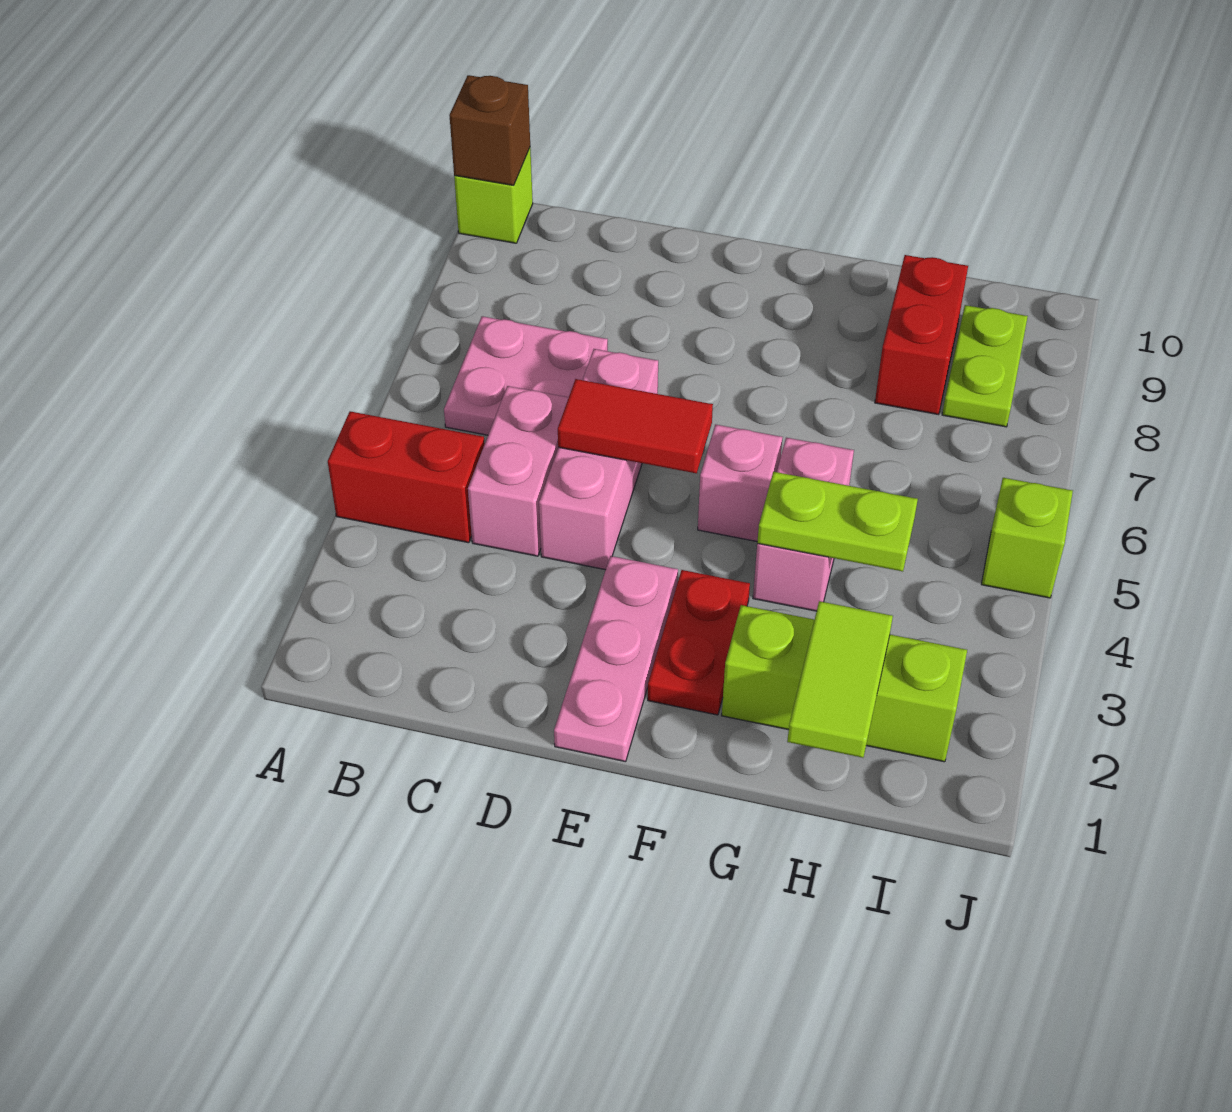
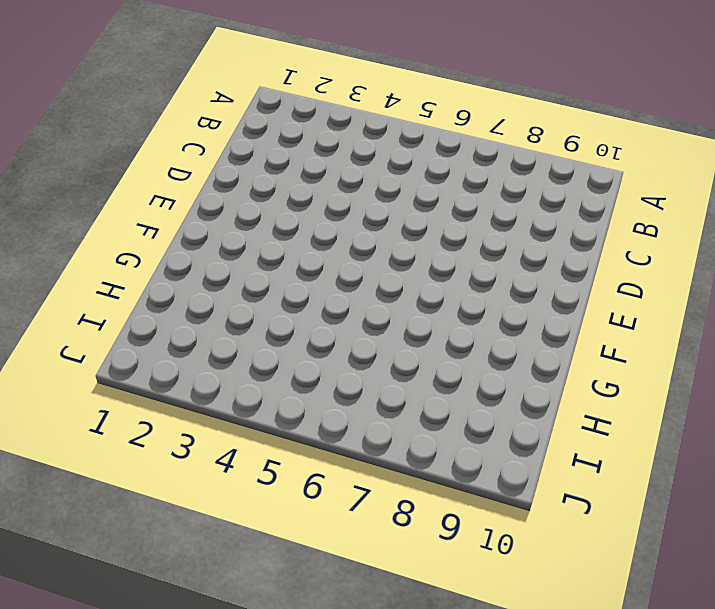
none -> red brick A4:B4 level 1
none -> lime brick A10 level 1
none -> pink plate B6:C7 level 1

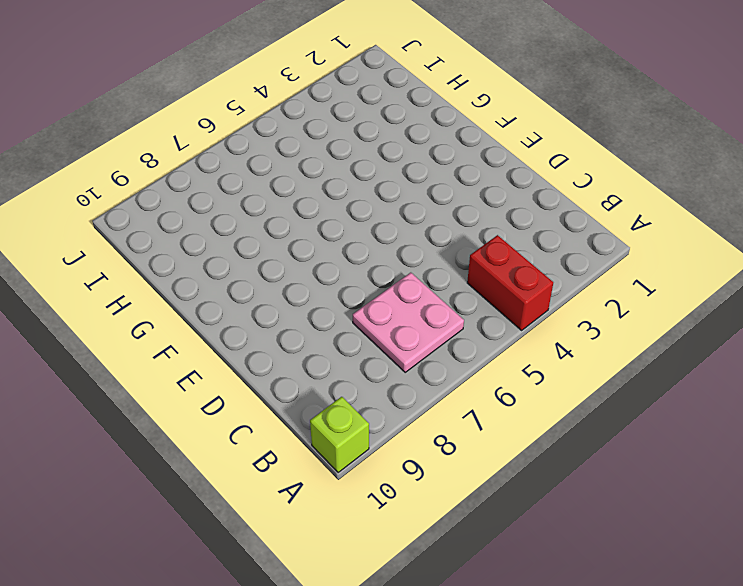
none -> pink brick C4:C5 level 1
none -> pink brick D4:D6 level 1
none -> pink plate E1:E3 level 1

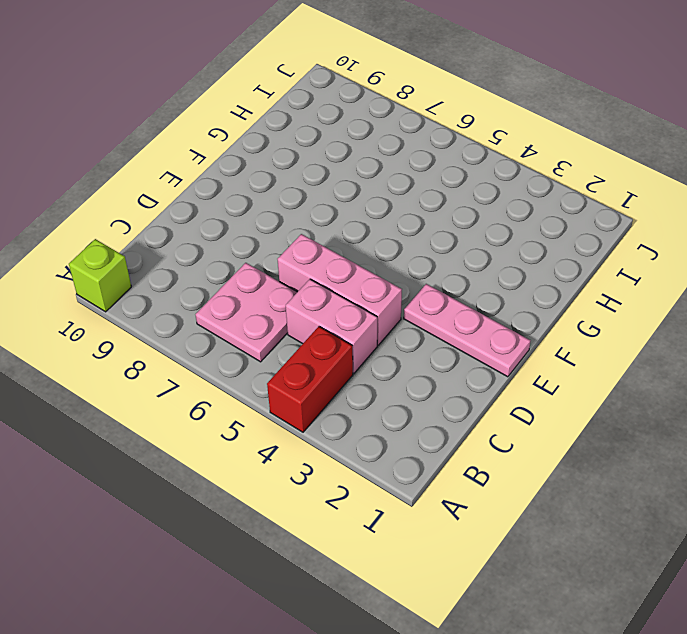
none -> red plate F2:F3 level 1
none -> pink brick F5 level 1
none -> lime brick G2:I2 level 1

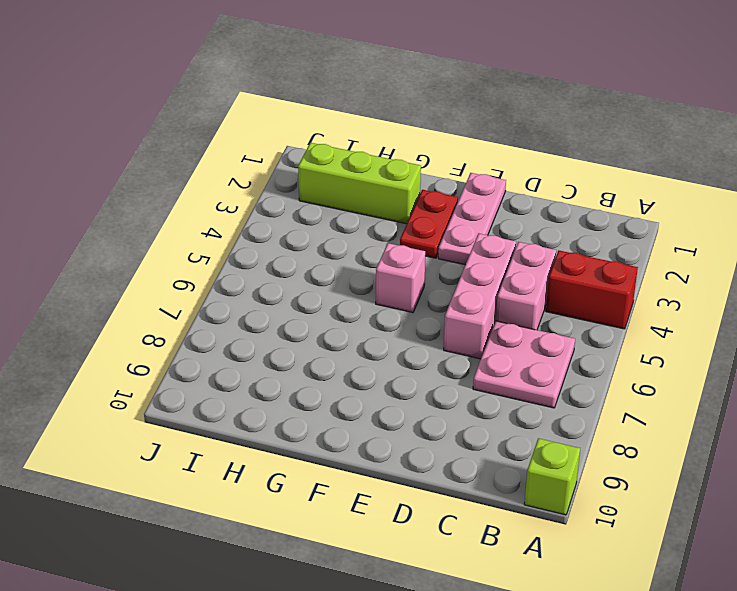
none -> pink brick G4:G5 level 1
none -> red brick H8:H9 level 1
none -> lime plate I8:I9 level 1

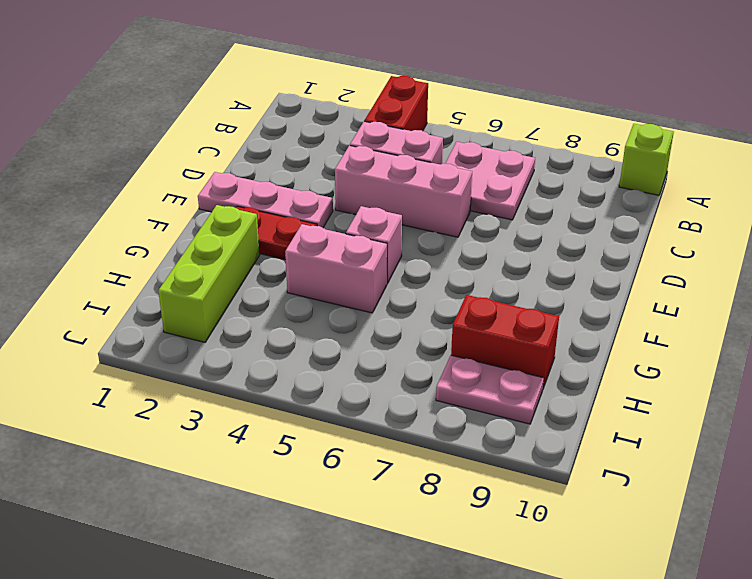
pink plate I8:I9 level 1 -> lime plate I8:I9 level 1
none -> lime brick J5 level 1
none -> brown brick A10 level 2
none -> red tile D5:E5 level 2

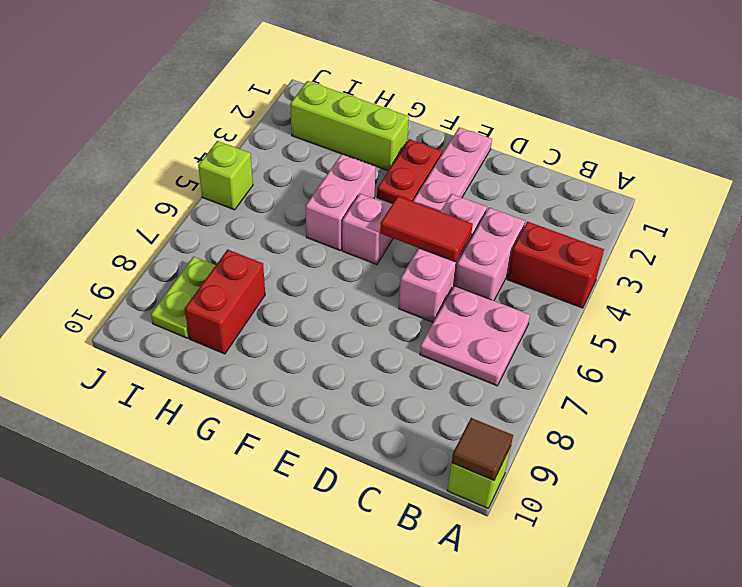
brown tile A10 level 2 -> brown brick A10 level 2
none -> lime plate G4:H4 level 2
none -> lime tile H1:H2 level 2

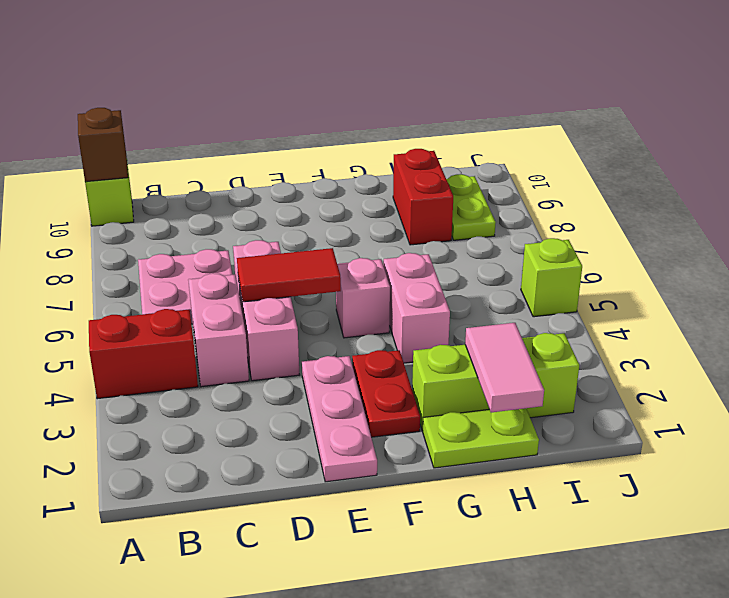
lime plate G1:H1 level 1 -> lime plate G4:H4 level 2
pink tile H1:H2 level 2 -> lime tile H1:H2 level 2

